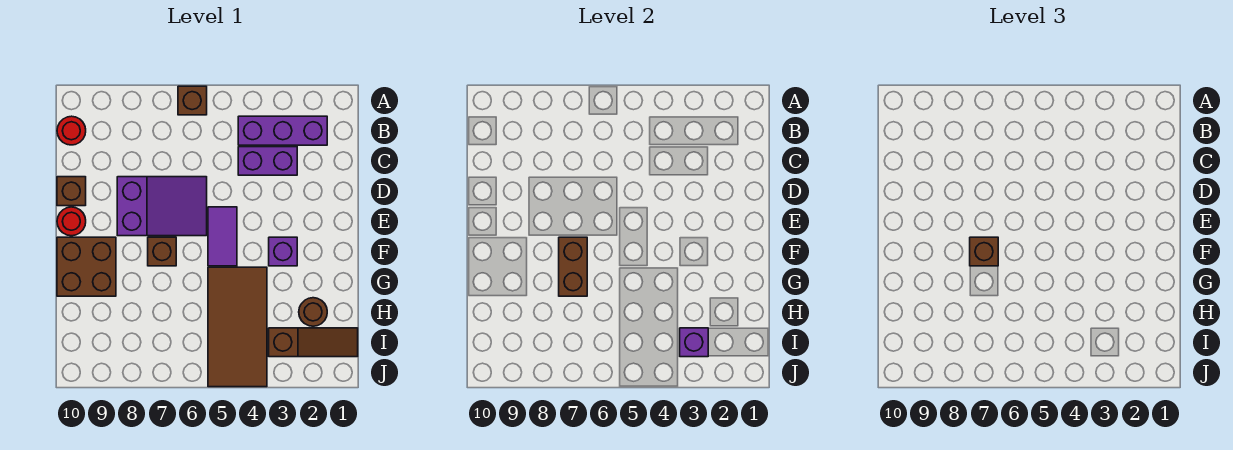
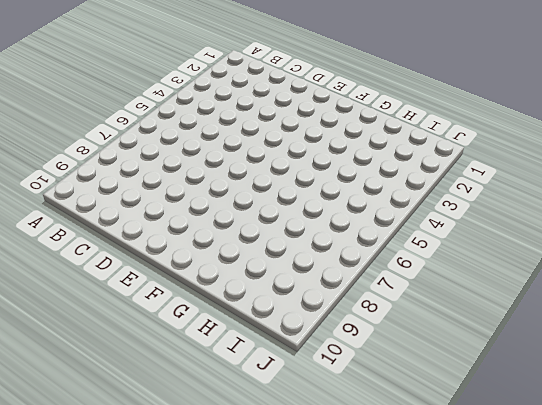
none -> brown brick A6 level 1
none -> purple brick B2:B4 level 1
none -> red round brick B10 level 1

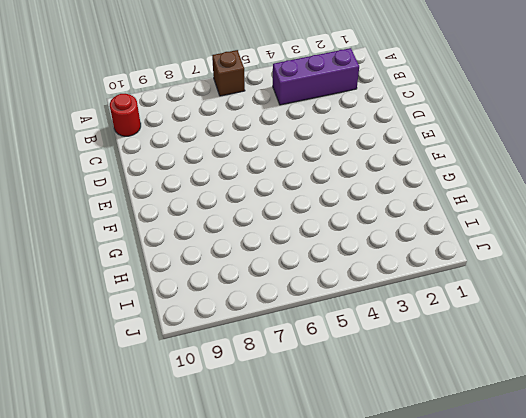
none -> purple brick C3:C4 level 1
none -> purple slope D6:E8 level 1 top 8
none -> brown brick D10 level 1

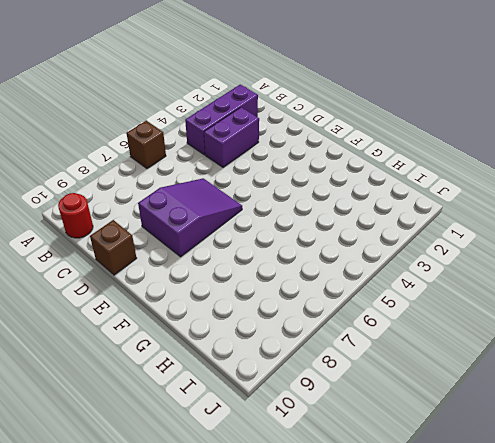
none -> purple tile E5:F5 level 1
none -> red round brick E10 level 1
none -> purple brick F3 level 1

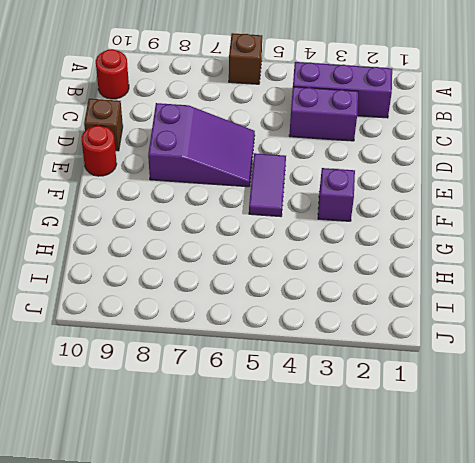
none -> brown brick F7 level 1
none -> brown brick F9:G10 level 1
none -> brown tile G4:J5 level 1

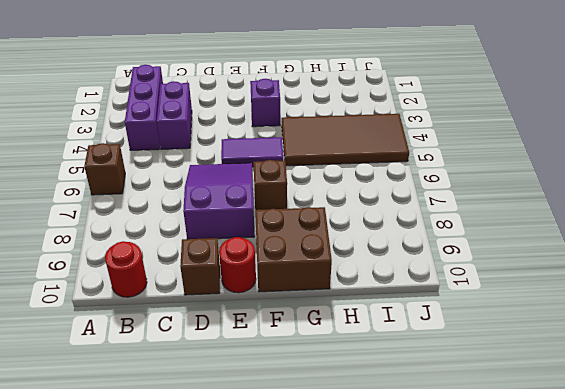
none -> brown round brick H2 level 1
none -> brown slope I1:I3 level 1 top 3
none -> brown brick F7:G7 level 2

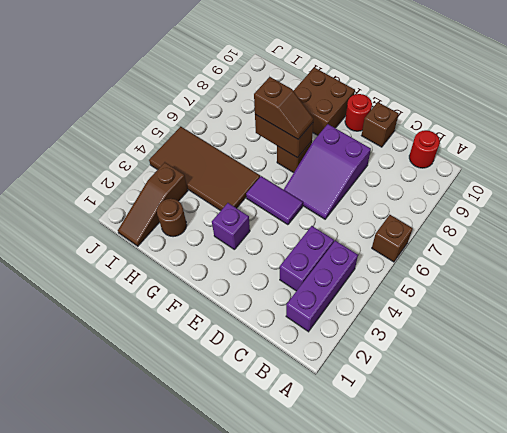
brown slope F7:G7 level 3 top G -> brown brick F7 level 3
none -> purple brick I3 level 2

